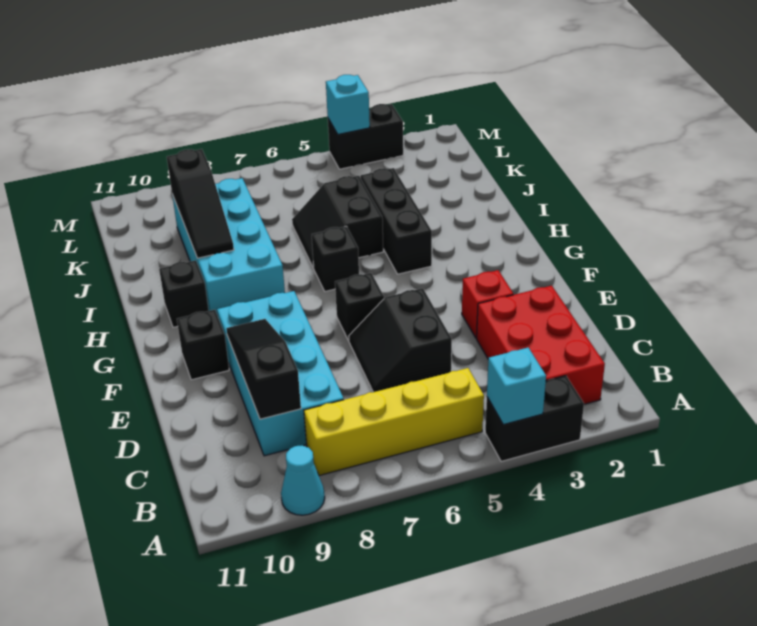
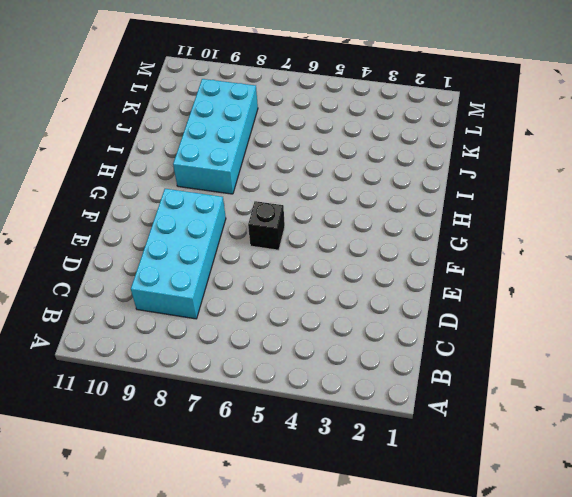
none -> black brick A3:A4 level 1
none -> cyan cone A9 level 1
none -> red brick B2:D3 level 1

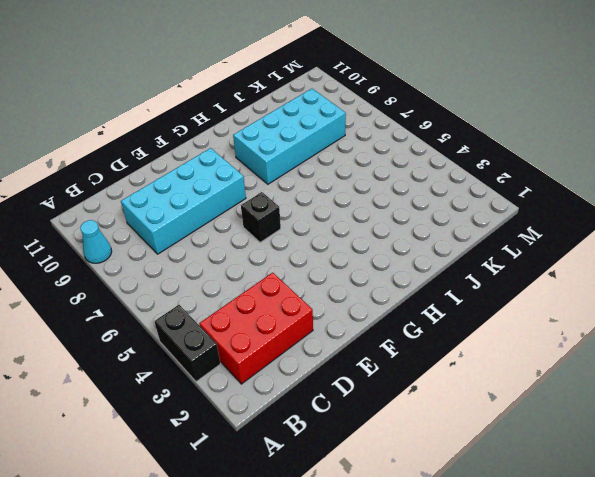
none -> yellow brick B5:B8 level 1
none -> black slope D5:E6 level 1 top 5
none -> red brick E3 level 1

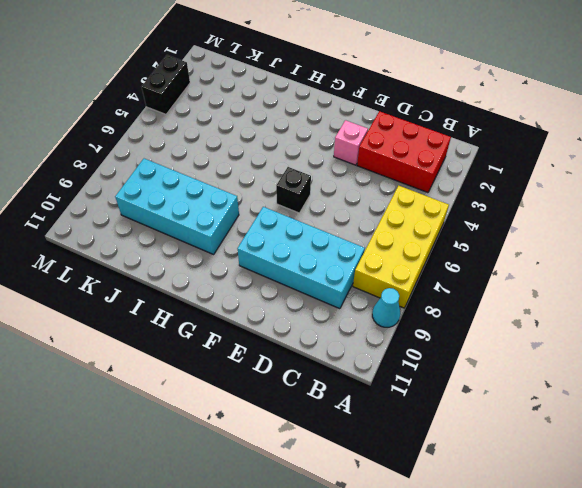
yellow brick A5:B8 level 1 -> yellow brick B5:B8 level 1
pink brick E3 level 1 -> red brick E3 level 1
none -> black brick A3:A4 level 1
none -> black slope D5:E6 level 1 top 5
none -> black brick F10 level 1

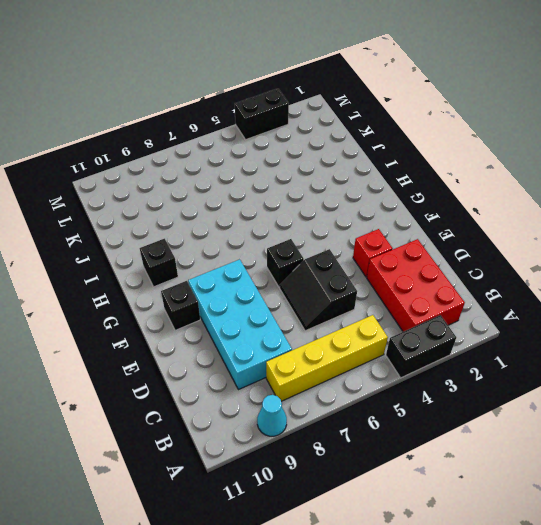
none -> black brick H4:J4 level 1
none -> black brick H6 level 1
none -> cyan brick H8:K9 level 1

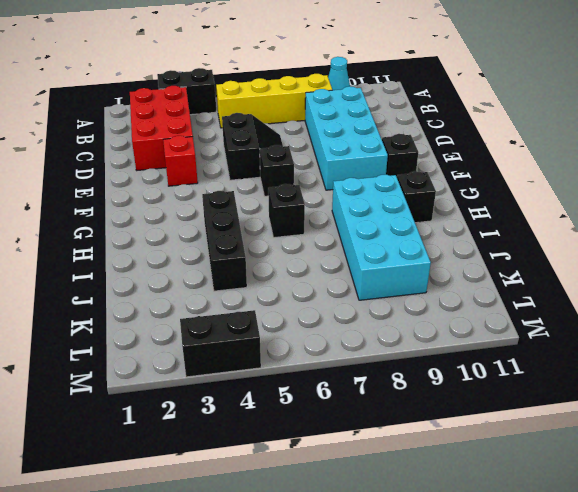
none -> black slope I5:J6 level 1 top 5
none -> cyan brick A4 level 2
none -> black slope C9:E9 level 2 top C

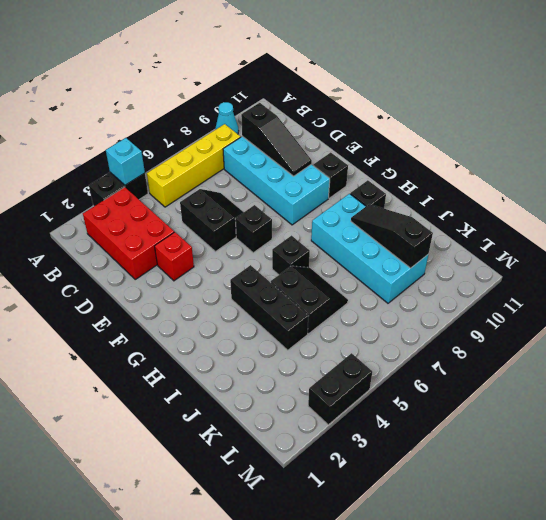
none -> cyan brick M4 level 2

